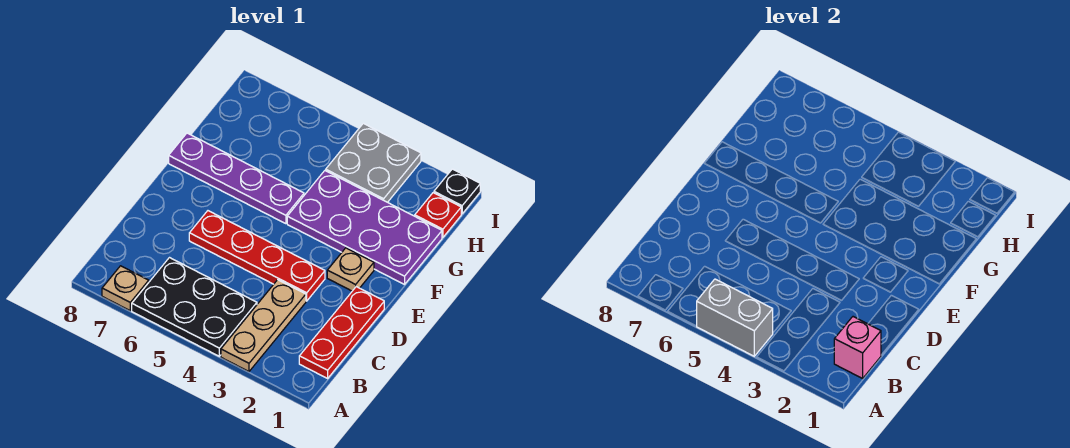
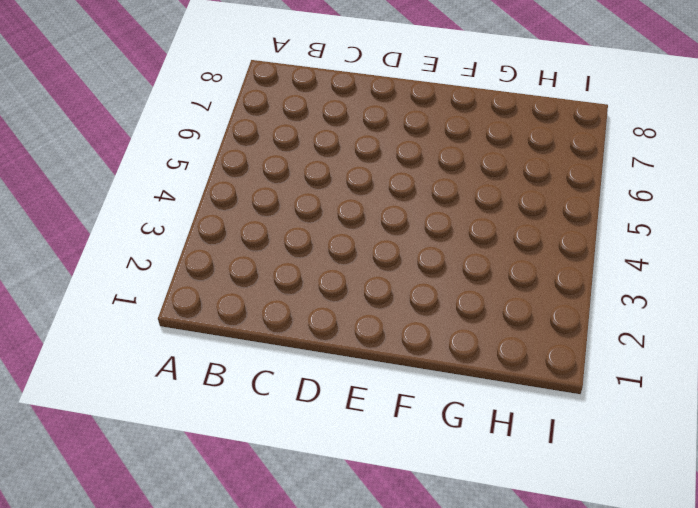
none -> tan plate A3:C3 level 1
none -> black plate A4:B6 level 1
none -> tan plate A7 level 1

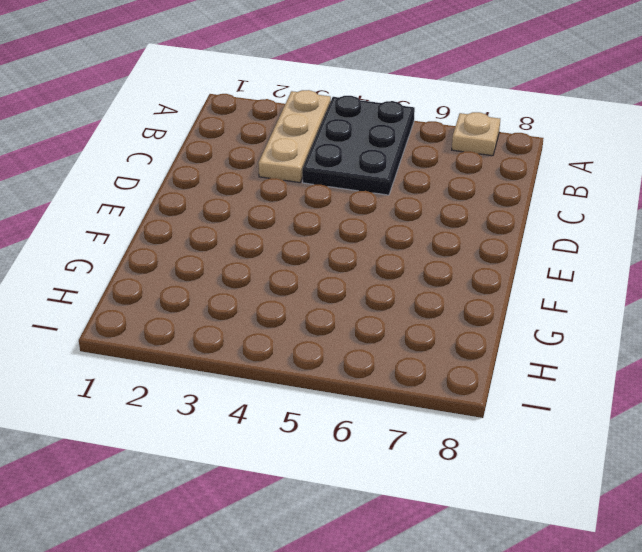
black plate A4:C5 level 1 -> black plate A4:B6 level 1
none -> red plate B1:D1 level 1
none -> red plate D3:D6 level 1
none -> tan plate E2 level 1

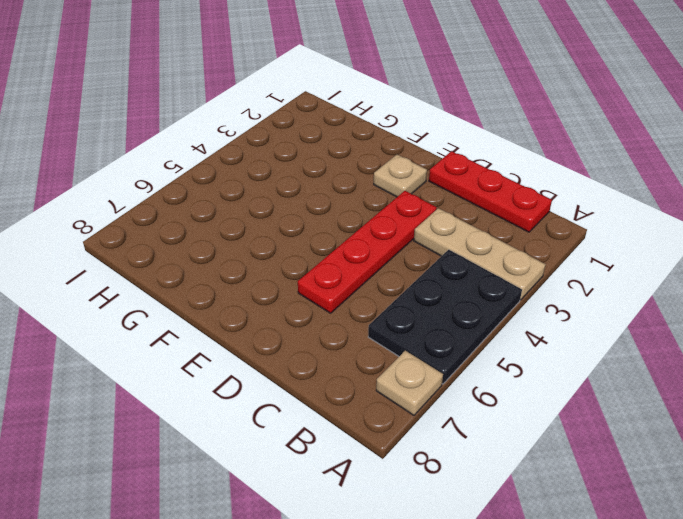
none -> purple plate F1:G4 level 1
none -> purple plate F5:F8 level 1
none -> red plate H1 level 1

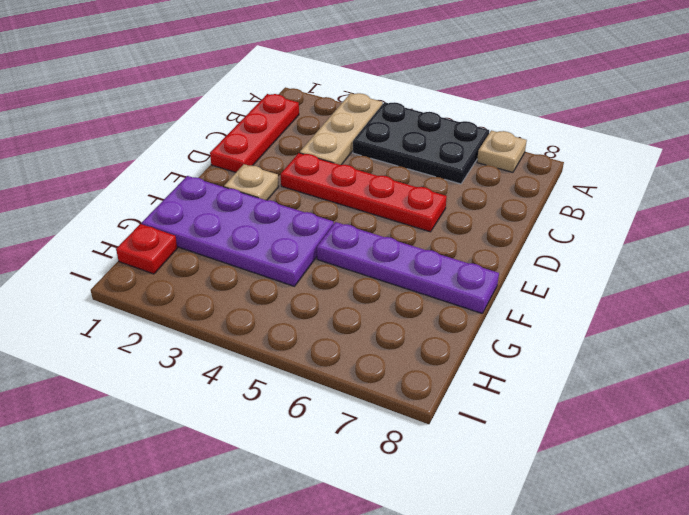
none -> grey plate H3:I4 level 1
none -> black plate I1 level 1
none -> grey brick A4:A5 level 2

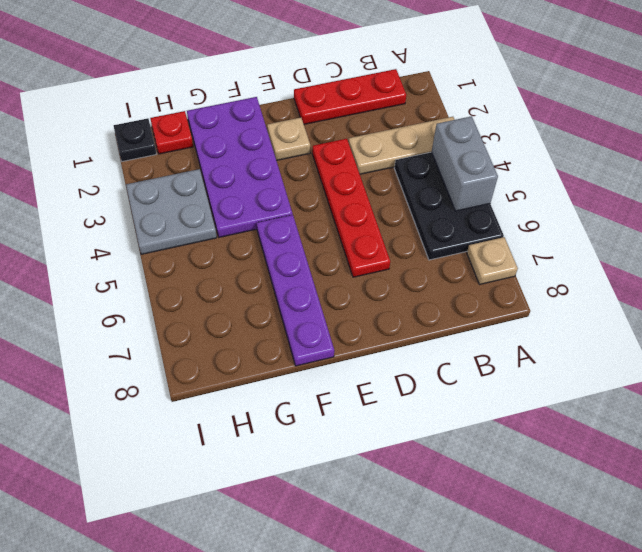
none -> pink brick B1 level 2

